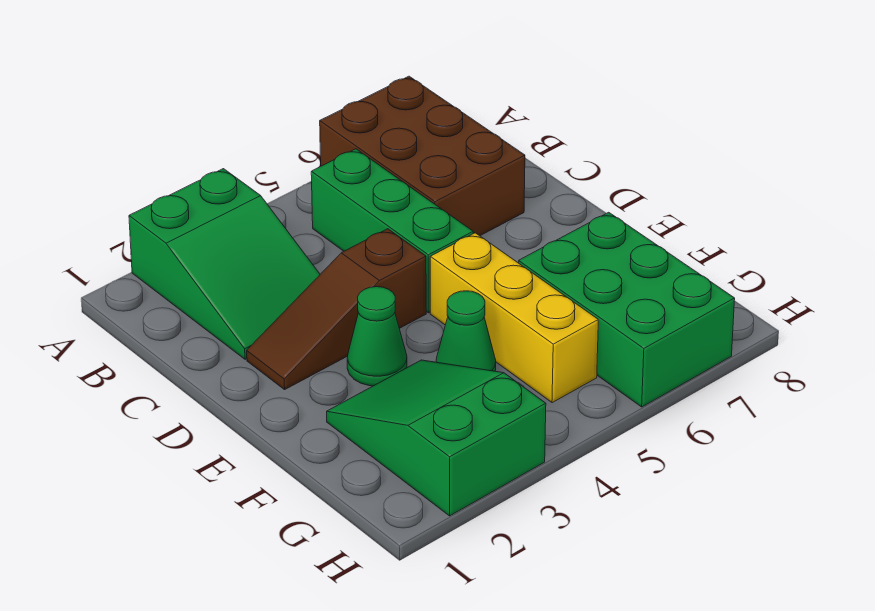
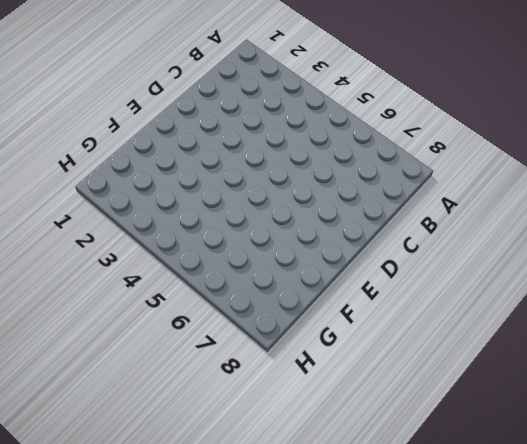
none -> green slope A2:C3 level 1 top A
none -> brown brick A6:C7 level 1

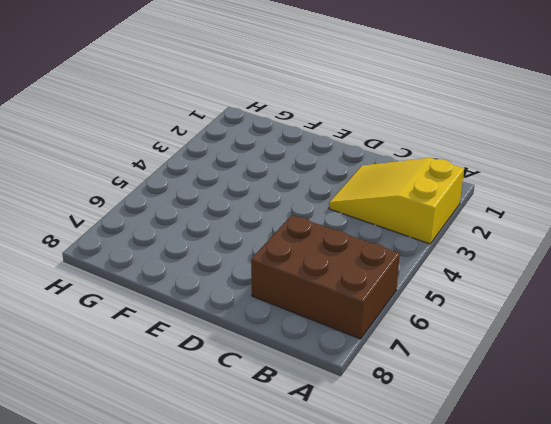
yellow slope A2:C3 level 1 top A -> green slope A2:C3 level 1 top A
none -> green brick B5:D5 level 1
none -> brown slope D2:D4 level 1 top 4

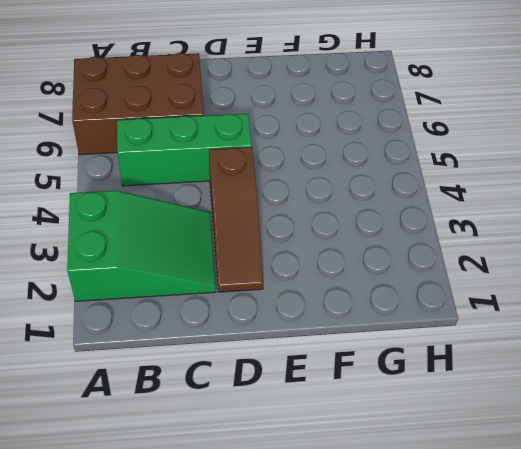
none -> green cone E3 level 1
none -> yellow brick E5:G5 level 1

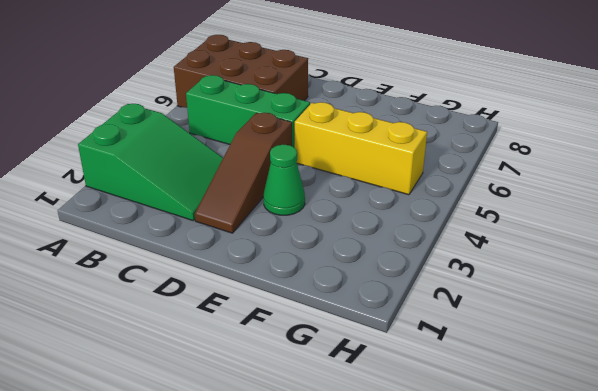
none -> green slope F2:H3 level 1 top H
none -> green cone F4 level 1

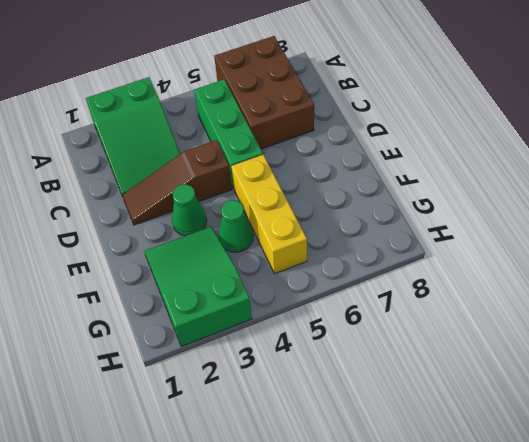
none -> green brick F6:H7 level 1

